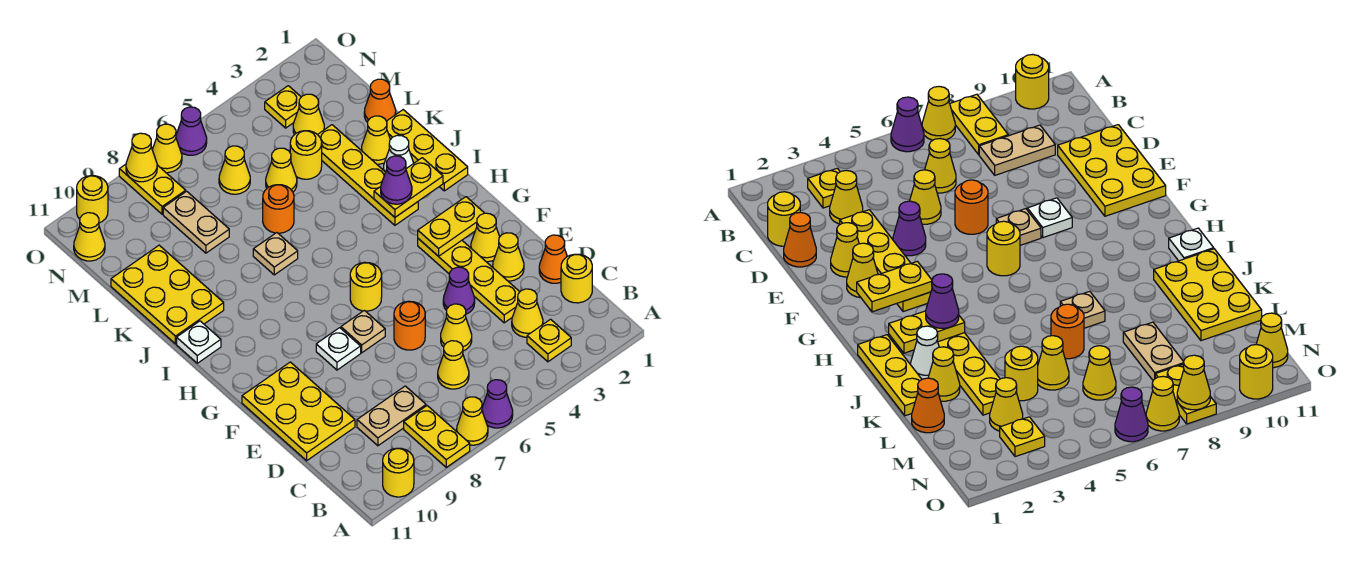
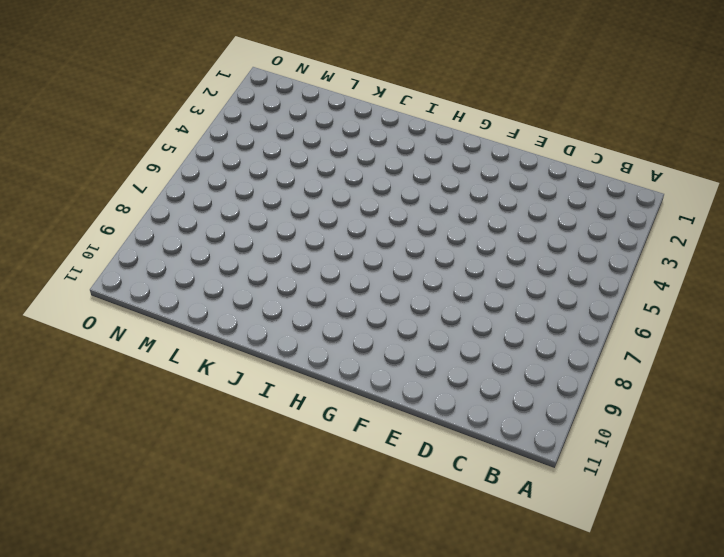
none -> purple cone A6 level 1
none -> yellow cone A7 level 1
none -> yellow plate A8:B8 level 1
none -> yellow round brick A10 level 1

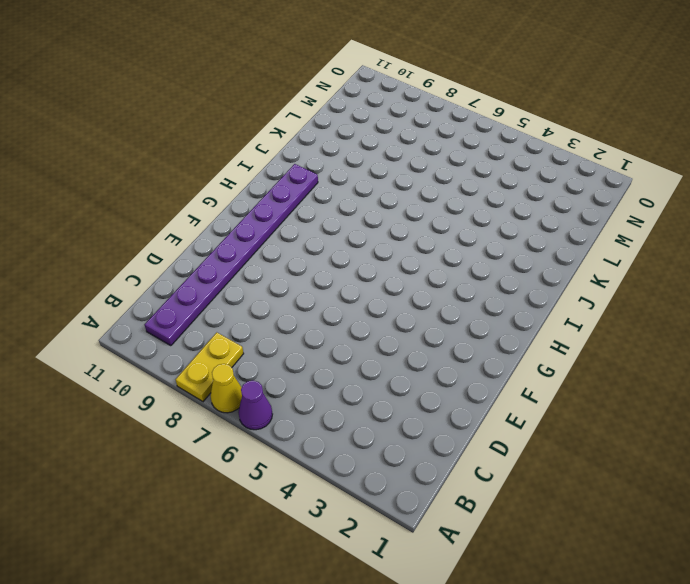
purple plate B10:I10 level 1 -> yellow plate D10:F11 level 1
none -> yellow round brick A10 level 1
none -> yellow plate B3 level 1
none -> yellow round brick C1 level 1
none -> yellow cone C3 level 1

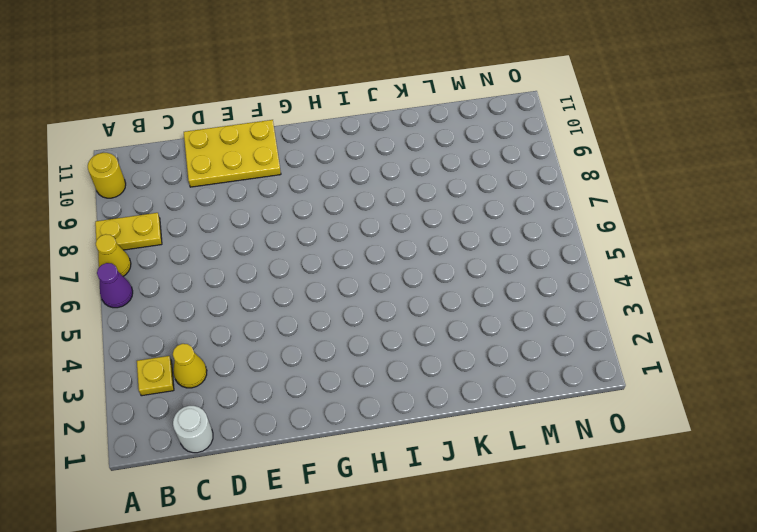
white round brick C1 level 1 -> yellow round brick C1 level 1
none -> yellow cone C6 level 1
none -> tan plate C8:C9 level 1
none -> orange cone D1 level 1
none -> yellow plate D3:G3 level 1

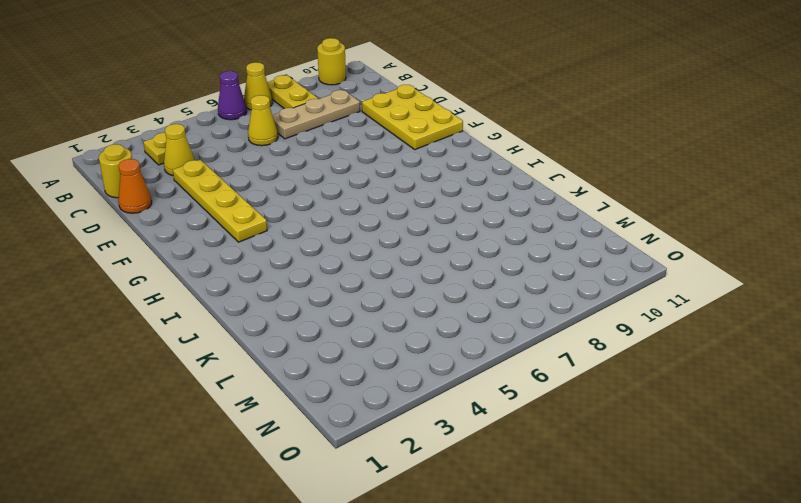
tan plate C7:C9 level 1 -> tan plate C8:C9 level 1
none -> yellow cone D5 level 1
none -> yellow cone E2 level 1
none -> purple cone E4 level 1
none -> orange round brick E6 level 1

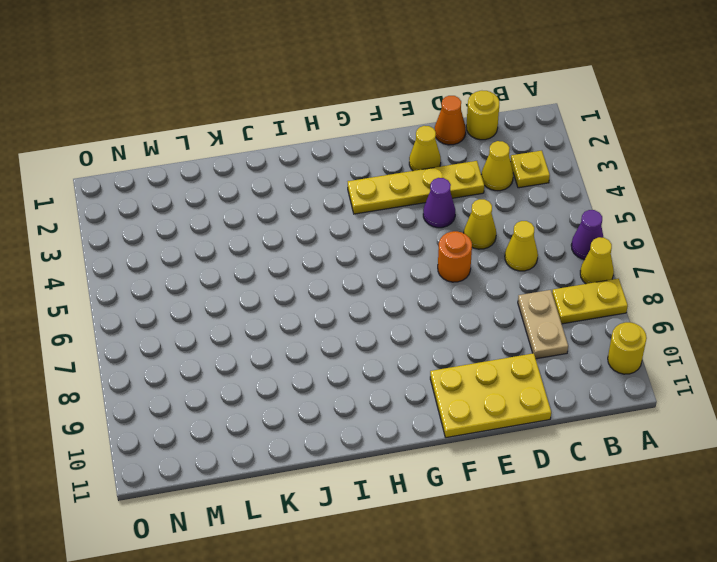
none -> yellow cone F2 level 1
none -> tan plate F7 level 1
none -> white plate F8 level 1
none -> yellow round brick G6 level 1

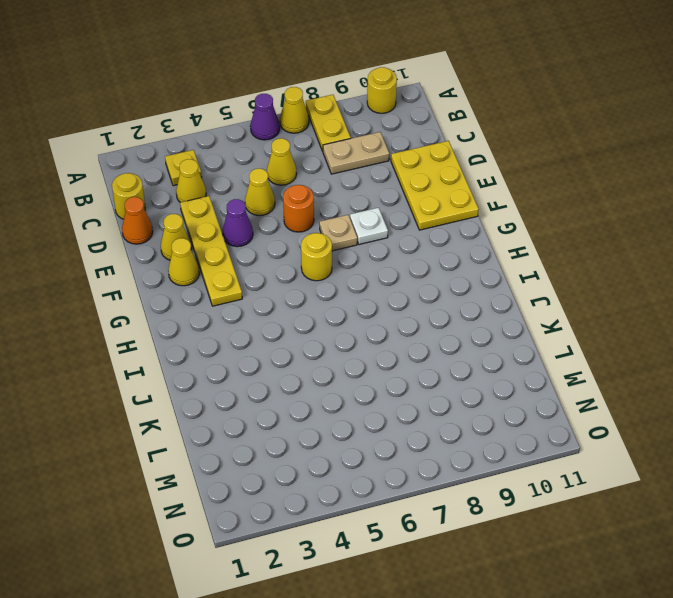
none -> yellow plate I1:K1 level 1
none -> yellow plate I3:L3 level 1
none -> white plate I11 level 1
none -> white cone J2 level 1

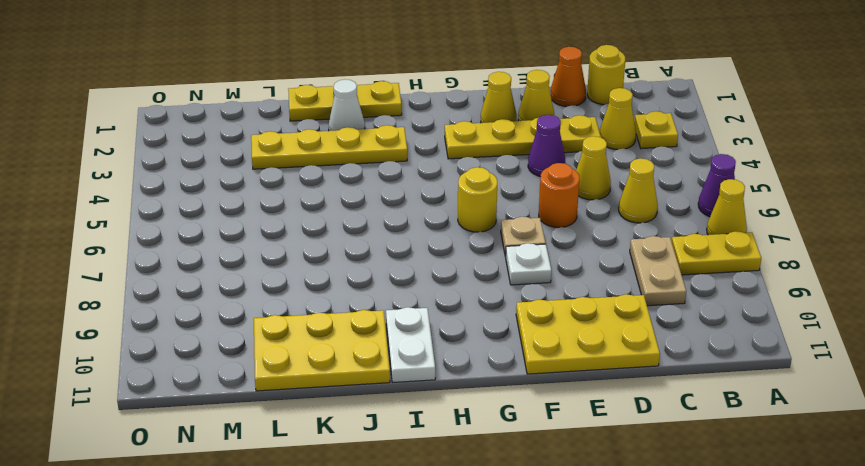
white plate I10:I11 level 1 -> white plate I11 level 1
none -> yellow round brick A10 level 1
none -> tan plate J7 level 1
none -> yellow cone K2 level 1
none -> orange round brick K6 level 1

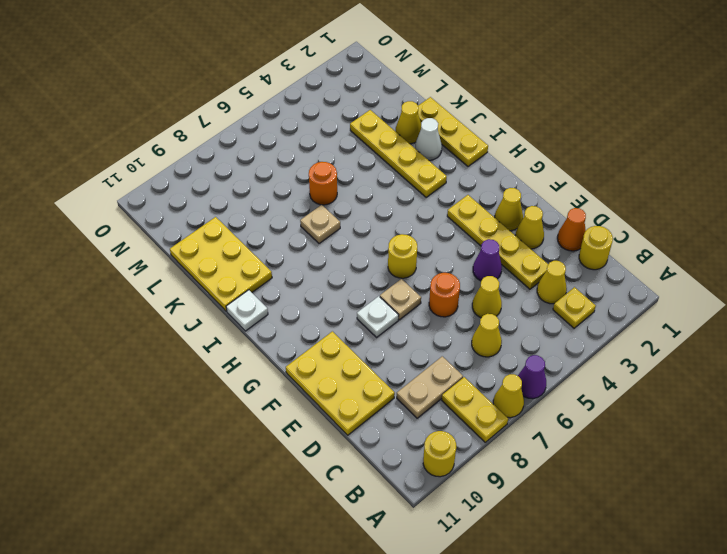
none -> orange cone L1 level 1
none -> yellow round brick L4 level 1
none -> yellow cone L5 level 1
none -> tan plate L8:M8 level 1

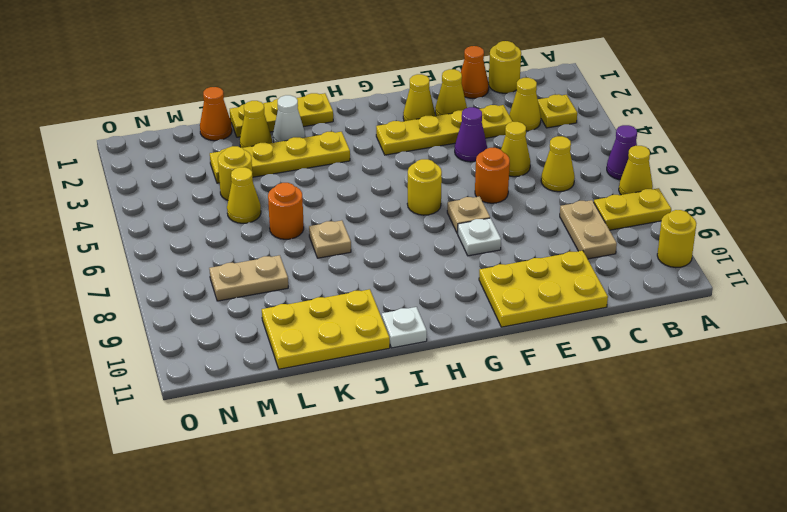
none -> yellow cone M3 level 1
none -> yellow cone M6 level 1
none -> yellow plate N3 level 1
none -> yellow plate N8:O8 level 1

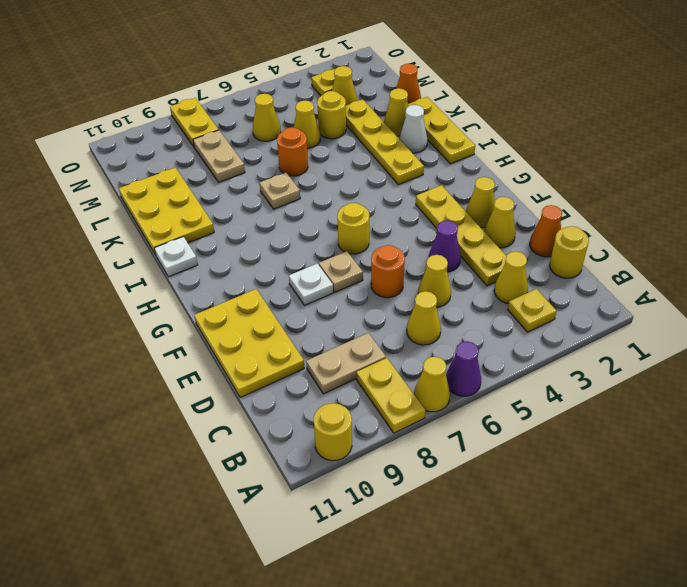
none -> yellow cone N11 level 1
none -> purple cone O6 level 1
none -> yellow cone O7 level 1
none -> yellow round brick O10 level 1

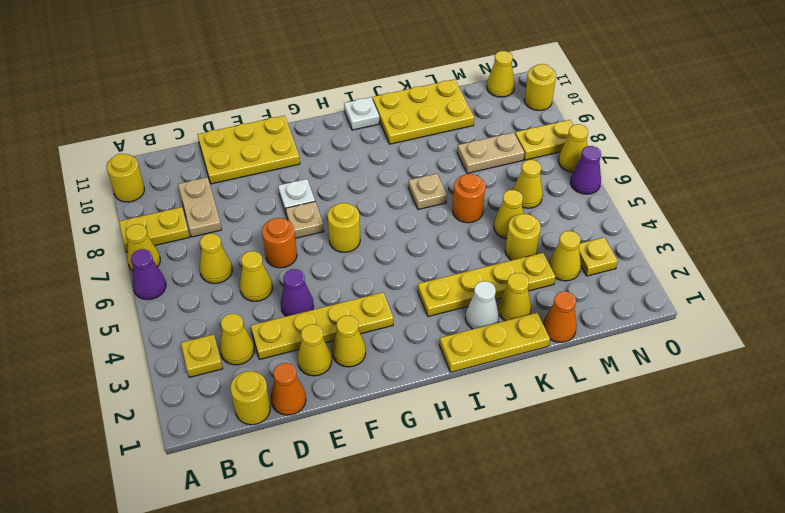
none -> yellow plate G2:G3 level 2
none -> yellow plate I2:I3 level 2
none -> yellow cone O8 level 2
none -> purple cone I3 level 3

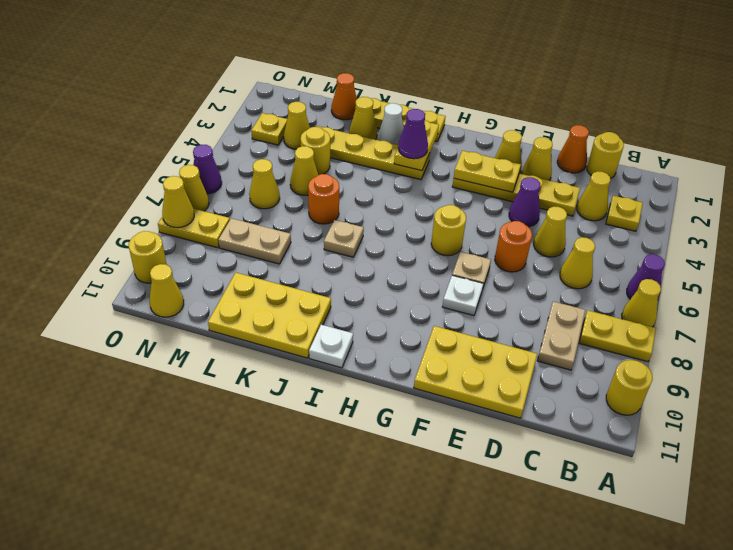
yellow plate F3:G3 level 2 -> yellow plate G2:G3 level 2

